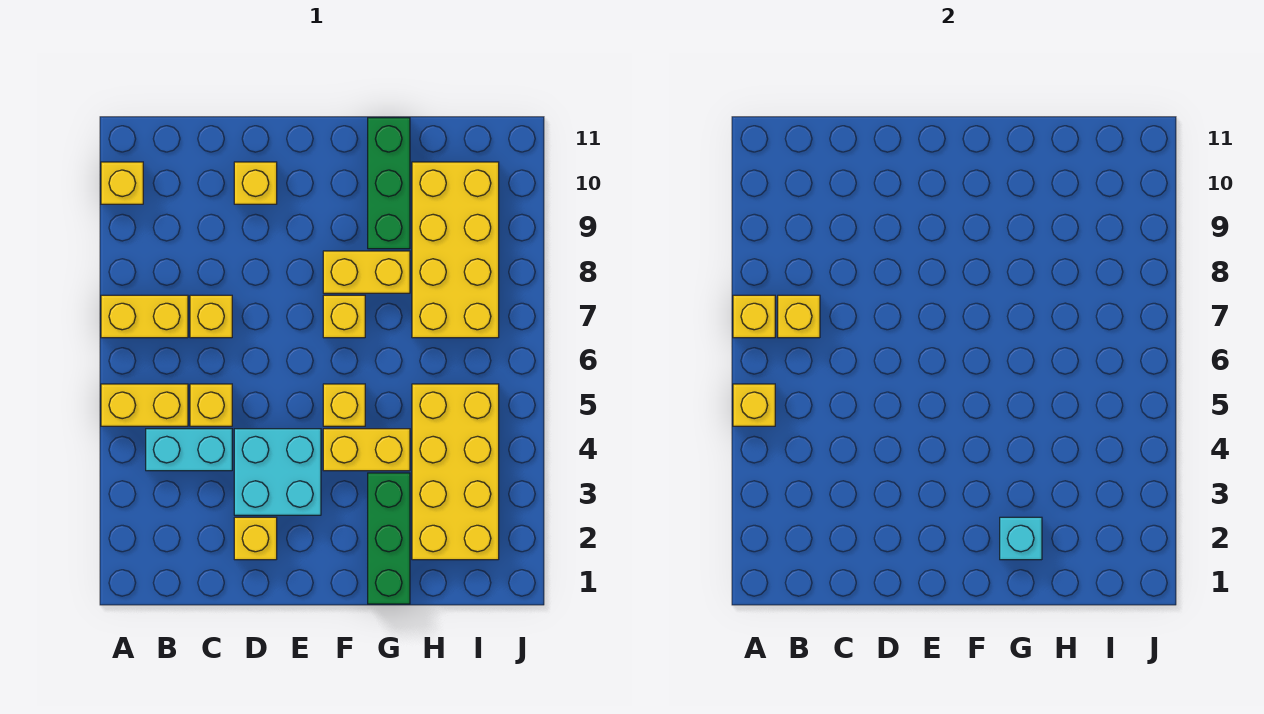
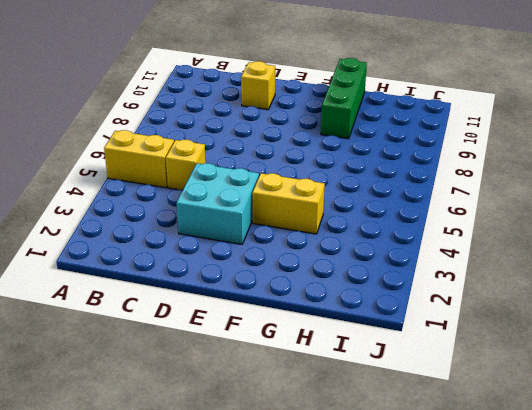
none -> yellow brick A7:B7 level 1
none -> yellow brick A10 level 1
none -> cyan brick B4:C4 level 1

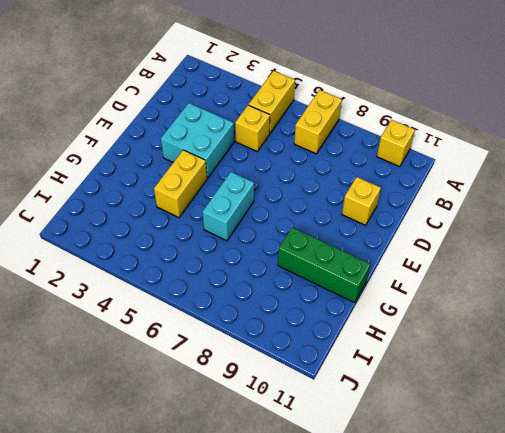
cyan brick F6:G6 level 1 -> cyan brick B4:C4 level 1
none -> yellow brick C7 level 1
none -> yellow brick D2 level 1
none -> yellow brick F5 level 1

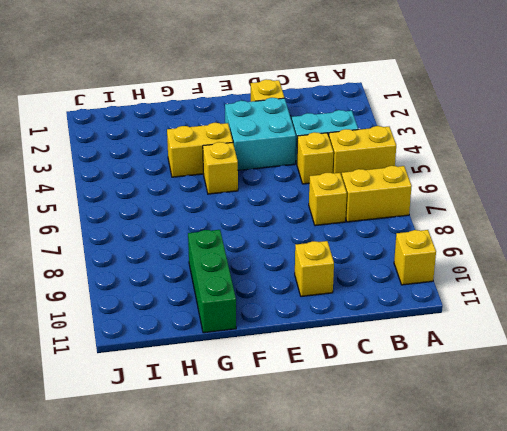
none -> yellow brick F7 level 1
none -> yellow brick F8:G8 level 1
none -> green brick G1:G3 level 1

